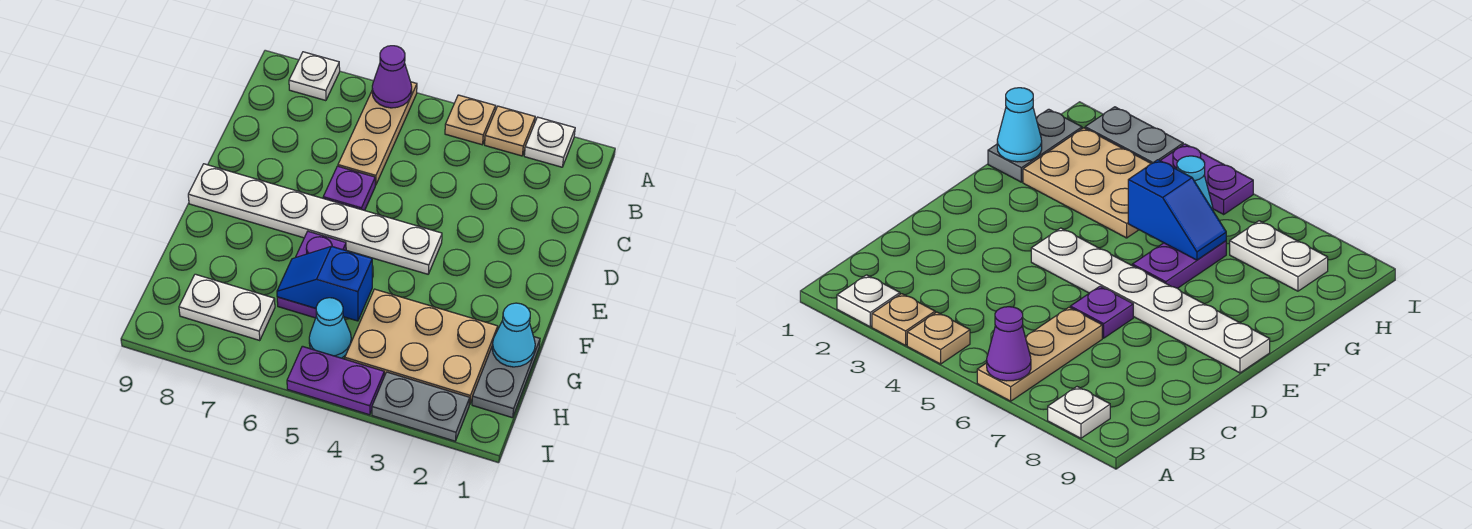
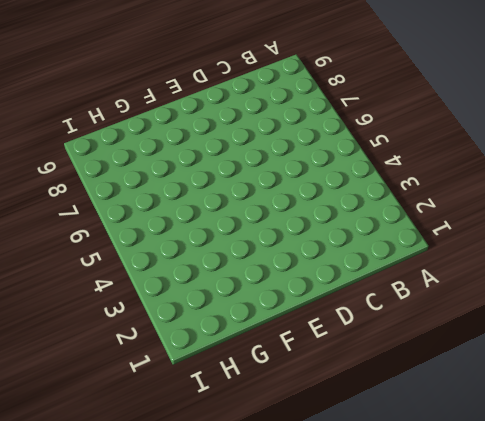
none -> white plate A2 level 1
none -> tan plate A3 level 1
none -> tan plate A4 level 1

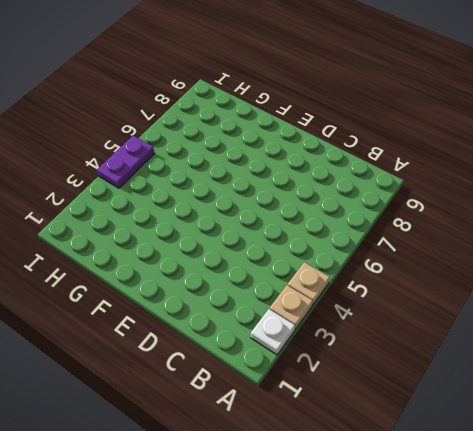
none -> tan plate A6:C6 level 1
none -> white plate A8 level 1
none -> purple plate D6 level 1

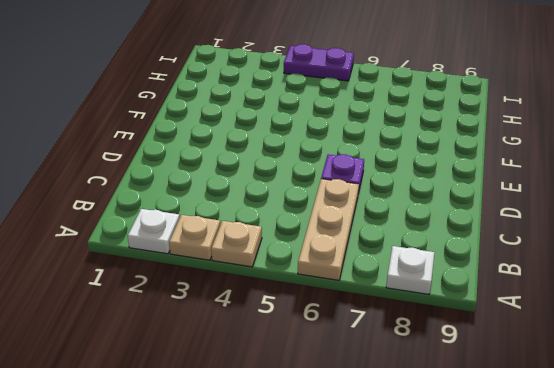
none -> white plate E4:E9 level 1
none -> purple plate F6:G6 level 1
none -> grey plate G1:H1 level 1

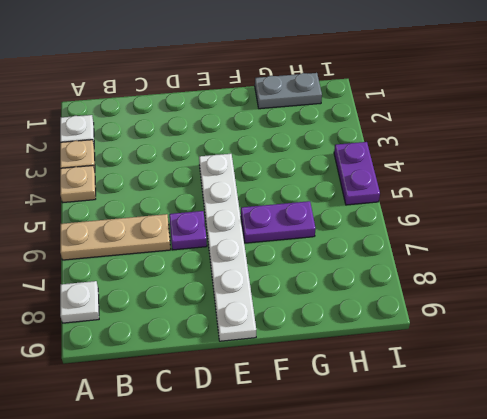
none -> tan plate G2:H4 level 1
none -> cyan cone H5 level 1
none -> white plate H7:H8 level 1

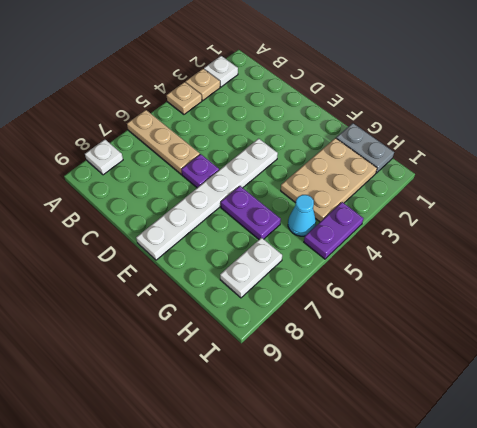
none -> grey plate I2:I3 level 1
none -> purple cone A6 level 2
none -> cyan cone G1 level 2

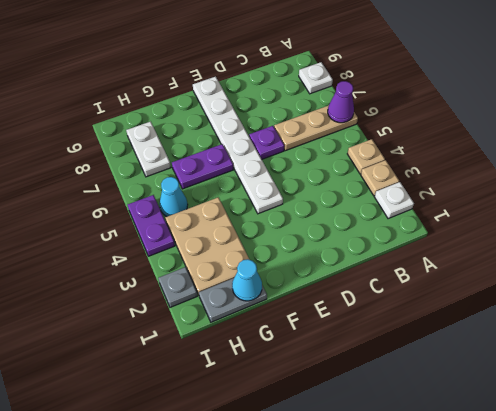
grey plate I2 level 1 -> grey plate I2:I3 level 1
none -> blue slope G5:G6 level 2 top 5

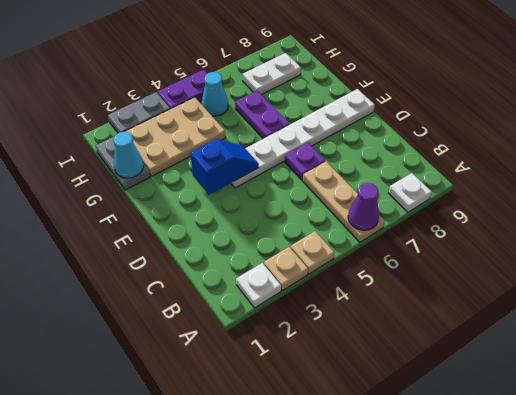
blue slope E3:E4 level 2 top 3 -> blue slope G5:G6 level 2 top 5

